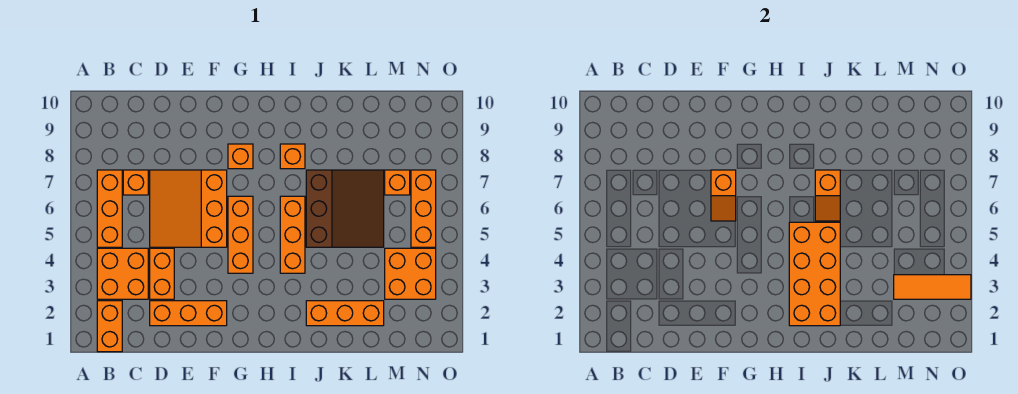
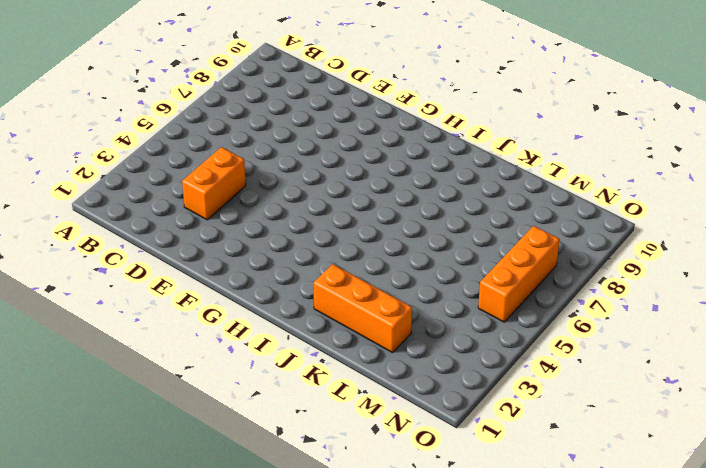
none -> orange brick B1:B2 level 1
none -> orange brick B3:C4 level 1
none -> orange brick B5:B7 level 1

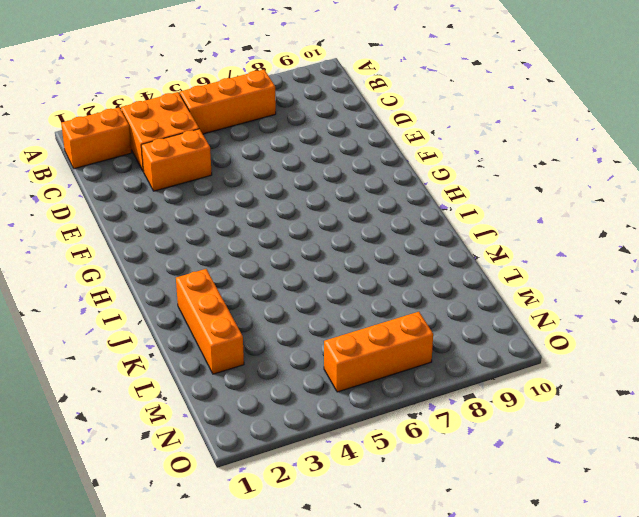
none -> orange brick C7 level 1
none -> orange brick D2:F2 level 1
none -> orange slope D5:F7 level 1 top F

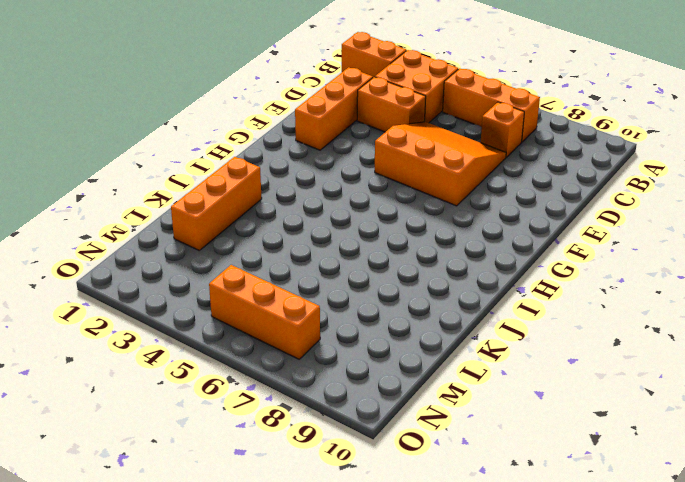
none -> orange brick G4:G6 level 1
none -> orange brick G8 level 1
none -> orange brick I4:I6 level 1

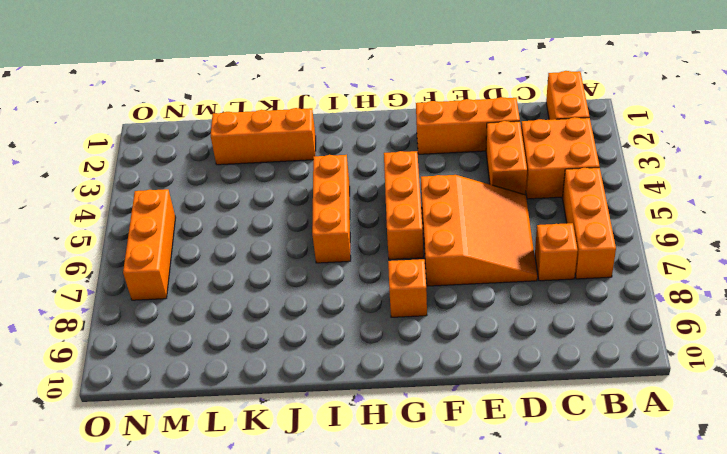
none -> orange brick I8 level 1
none -> brown slope J5:L7 level 1 top J
none -> orange brick M3:N4 level 1

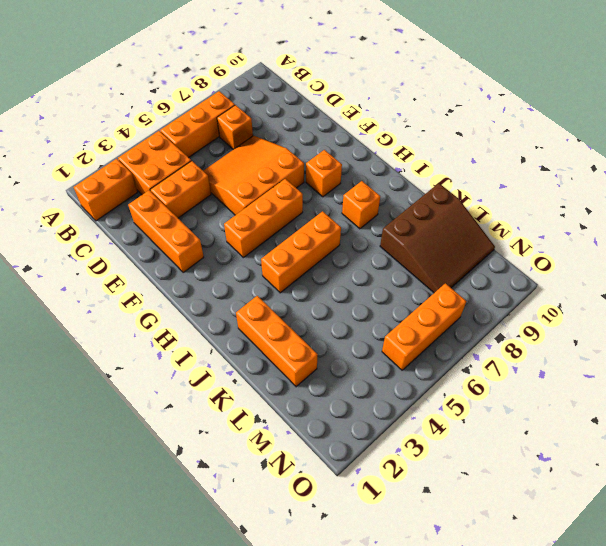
brown slope K8:M10 level 1 top K -> brown slope J5:L7 level 1 top J
none -> orange brick M3:N4 level 1
none -> orange brick M7 level 1
none -> orange slope F6:F7 level 2 top 7

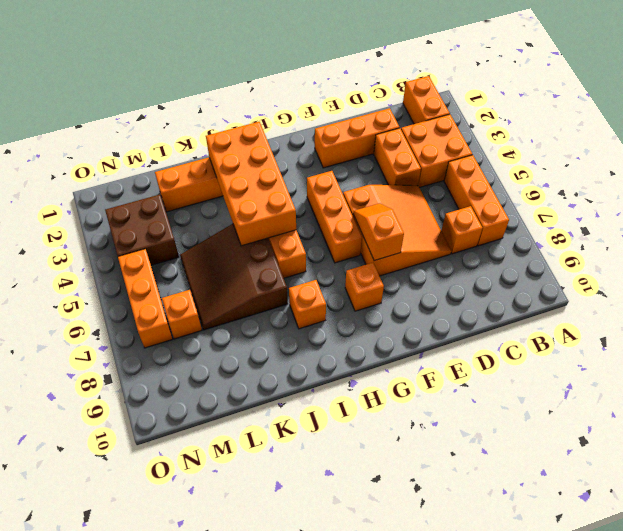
brown brick M3:N4 level 1 -> orange brick M3:N4 level 1
none -> orange slope J6:J7 level 2 top 7
none -> orange tile M3:O3 level 2

